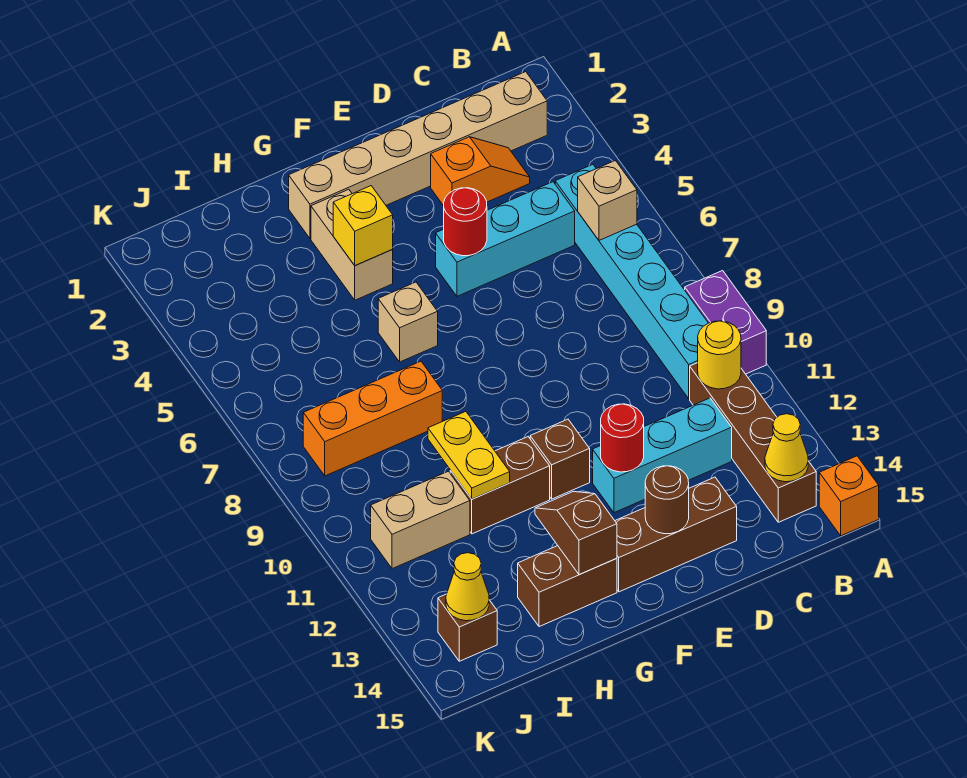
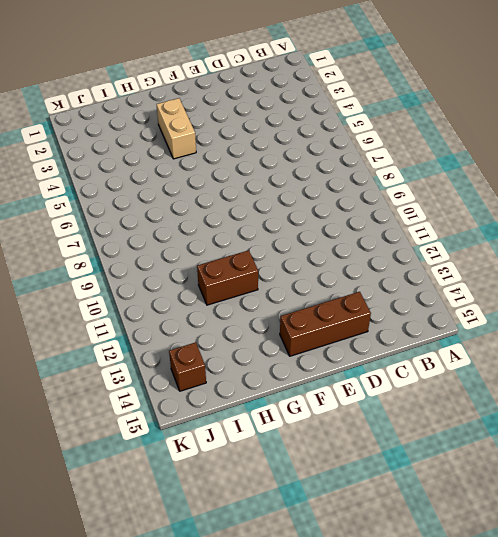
none -> purple brick A9:A10 level 1
none -> orange brick A15 level 1
none -> tan brick B2:G2 level 1

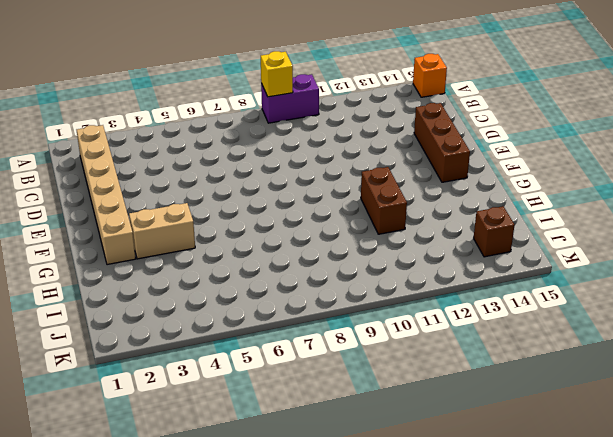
yellow brick A9 level 2 -> yellow brick G4 level 2
none -> cyan brick B5:B10 level 1
none -> brown brick B11:B14 level 1
none -> orange slope C3:D3 level 1 top D

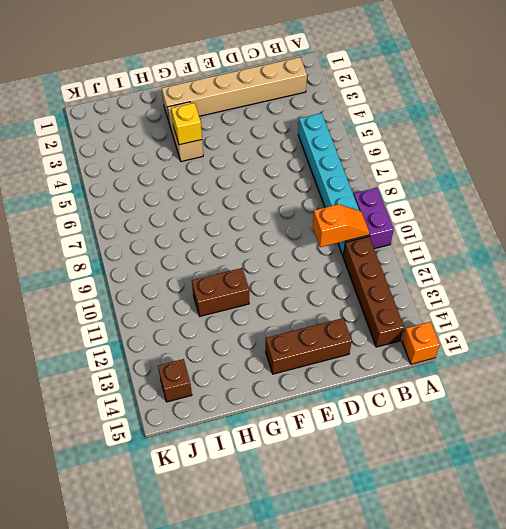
orange slope B10:C10 level 2 top C -> orange slope C3:D3 level 1 top D
none -> cyan brick C5:E5 level 1
none -> cyan brick C12:E12 level 1
none -> brown brick F11 level 1

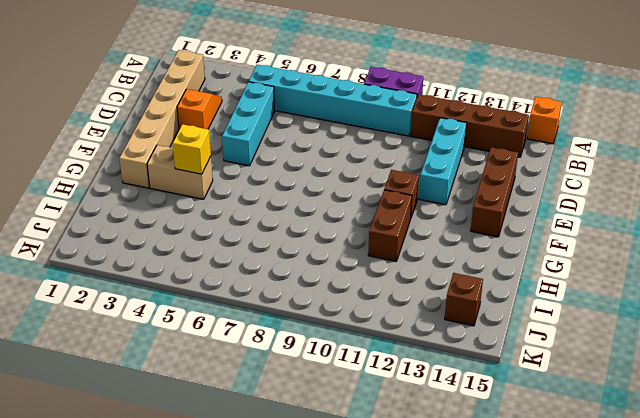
none -> tan brick G6 level 1
none -> brown brick G14:H14 level 1
none -> orange brick H8:J8 level 1

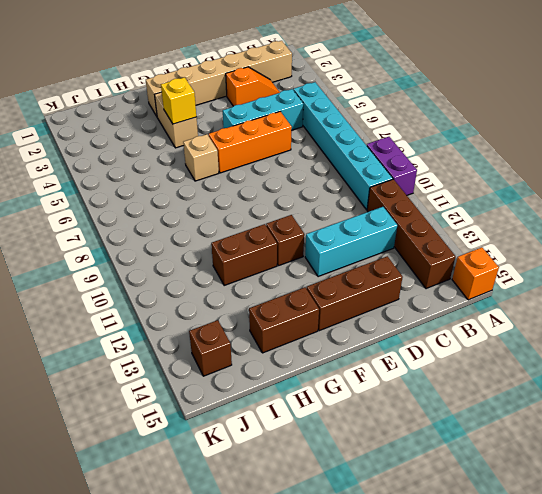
orange brick D6:F6 level 1 -> orange brick H8:J8 level 1
none -> tan brick I11:J11 level 1
none -> tan brick B6 level 2
none -> yellow round brick B11 level 2

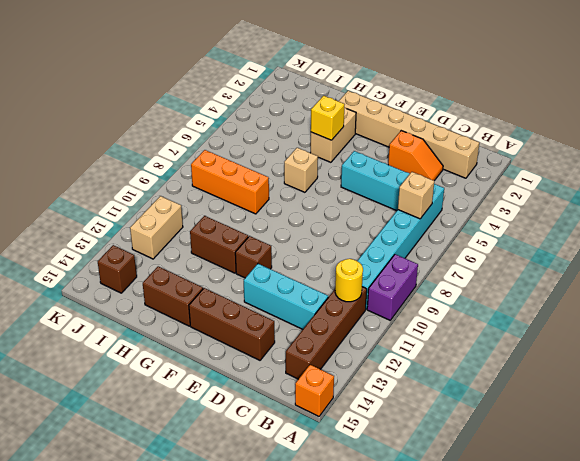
tan brick J11:J12 level 1 -> tan brick I11:J11 level 1
none -> yellow cone B14 level 2
none -> red round brick E5 level 2
none -> red round brick E12 level 2

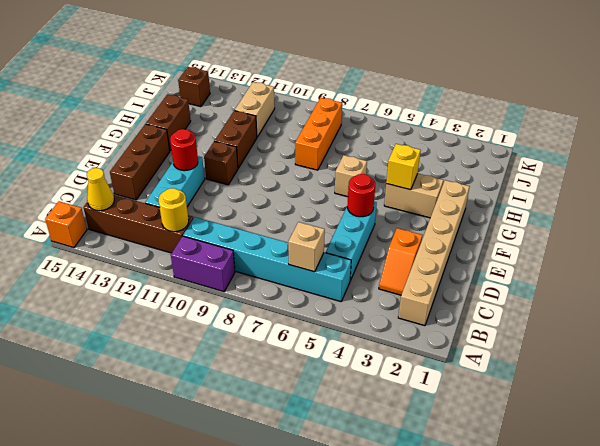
none -> brown round brick E14 level 2
none -> brown slope G13:G14 level 2 top 14
none -> yellow plate H10:H11 level 2

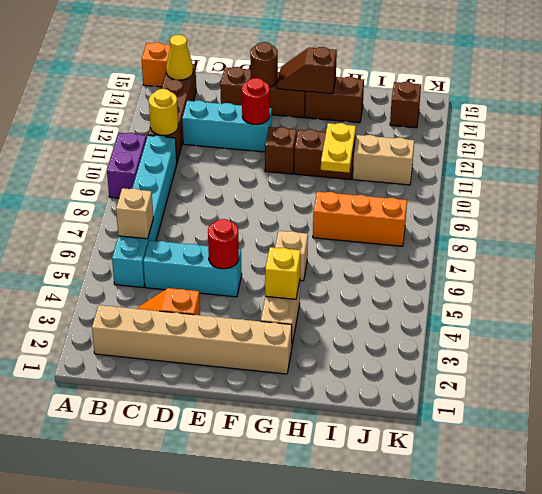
brown slope F14:G14 level 2 top G -> brown slope G13:G14 level 2 top 14
none -> yellow cone J14 level 2

